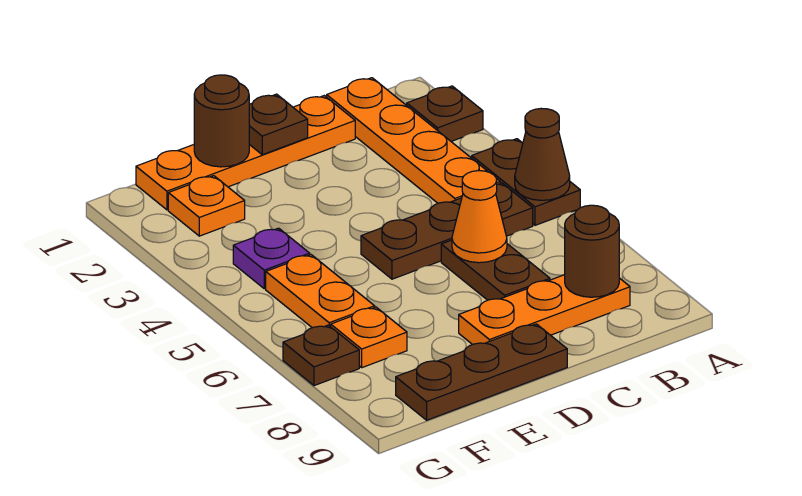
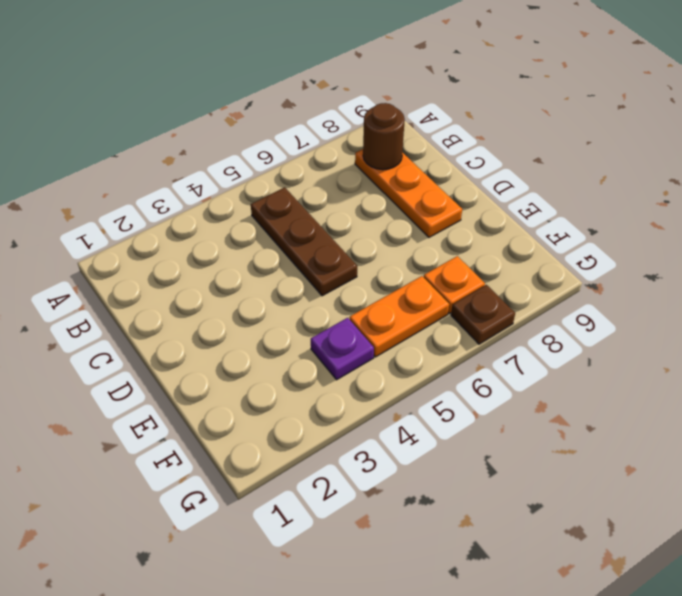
none -> brown plate A2 level 1
none -> brown plate A4:A5 level 1
none -> orange plate B1:B4 level 1

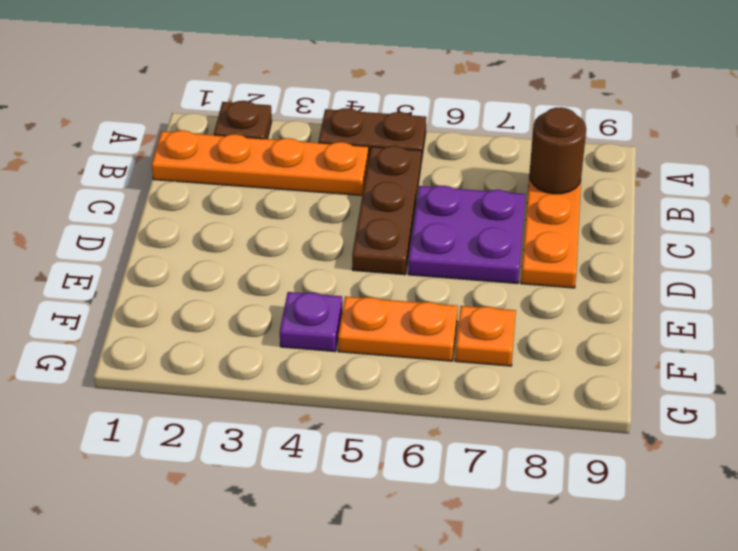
purple plate C6:D7 level 1 -> brown plate C6:C7 level 1
none -> orange plate C1:F1 level 1
none -> brown plate D9:F9 level 1
none -> orange plate F2 level 1

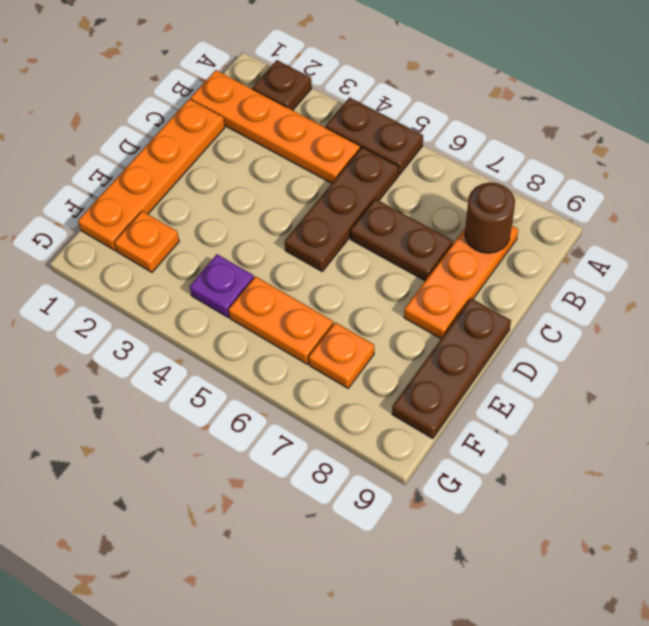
none -> brown plate G7 level 1
none -> brown cone A5 level 2
none -> orange cone C6 level 2

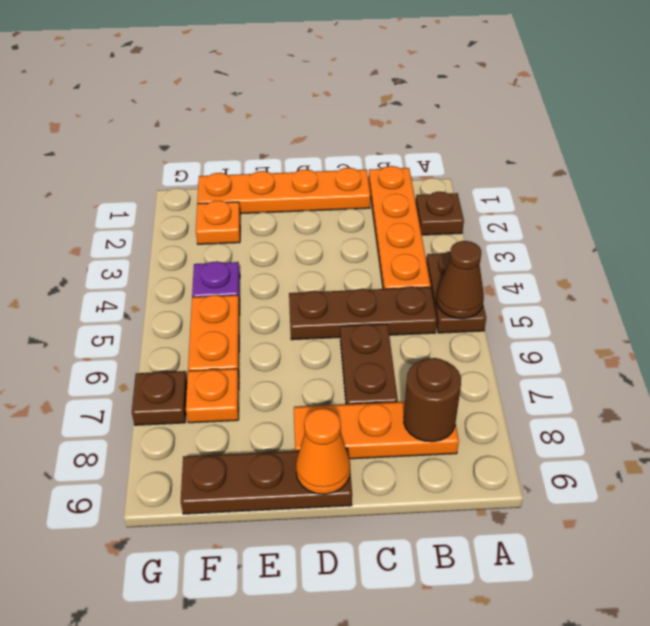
orange cone D9 level 2 -> orange cone C6 level 2
none -> brown plate D1 level 2
none -> brown round brick E1 level 2

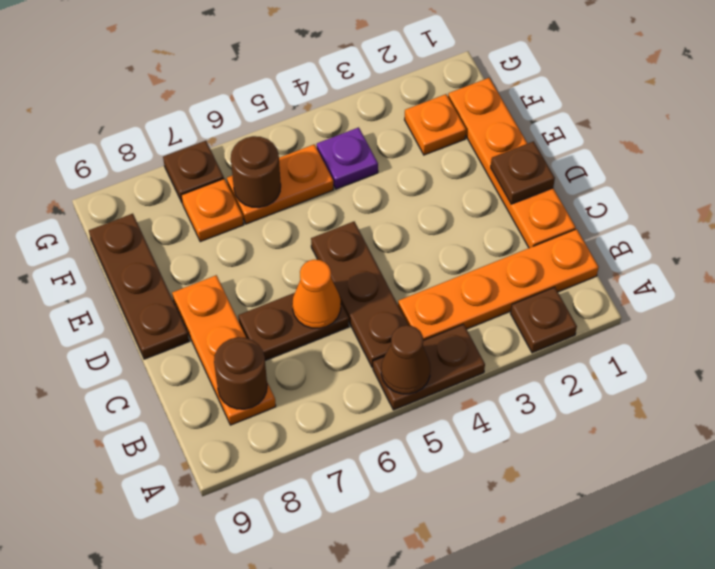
brown round brick F6 level 2 -> brown round brick E1 level 2

